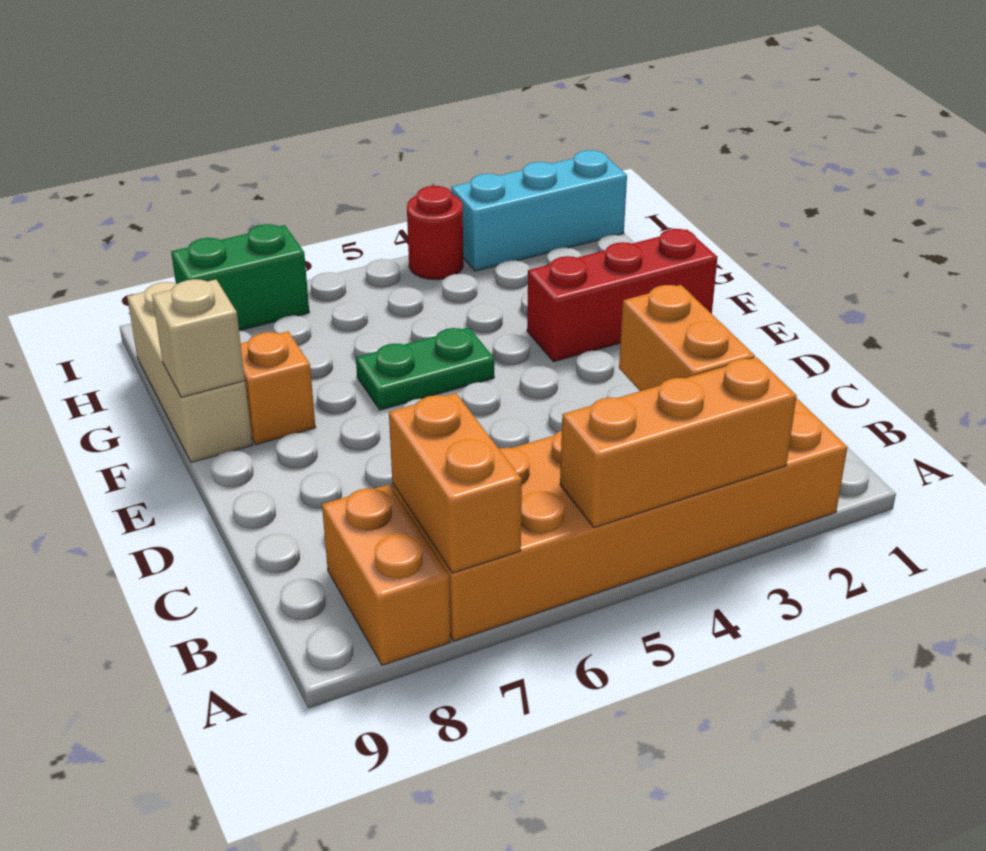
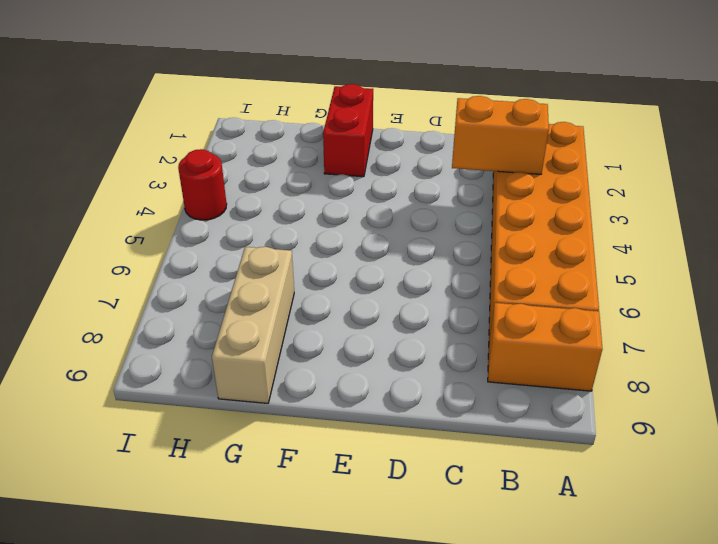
red brick F1:F2 level 1 -> red brick F1:F3 level 1
tan brick G7:G9 level 1 -> tan brick F9:H9 level 1
none -> green plate F5:F6 level 1
none -> orange brick F8 level 1
none -> cyan brick I1:I3 level 1

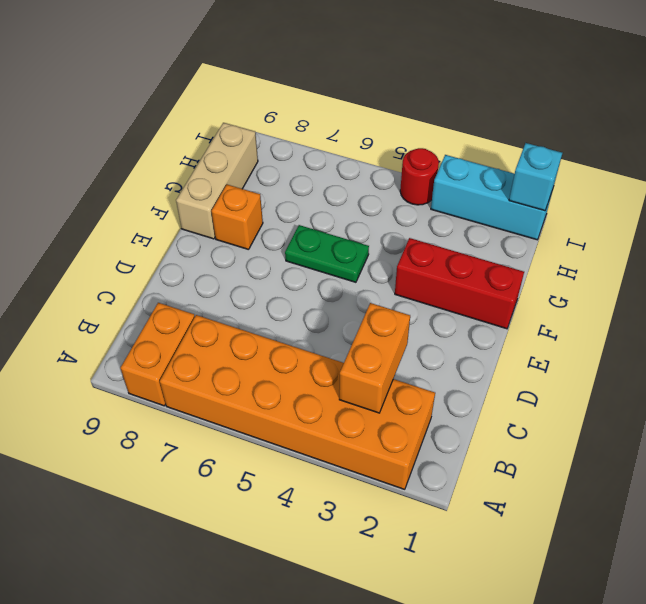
cyan brick I1 level 2 -> none
none -> green brick I7:I8 level 1
none -> orange brick A3:A5 level 2
none -> orange brick A7:B7 level 2

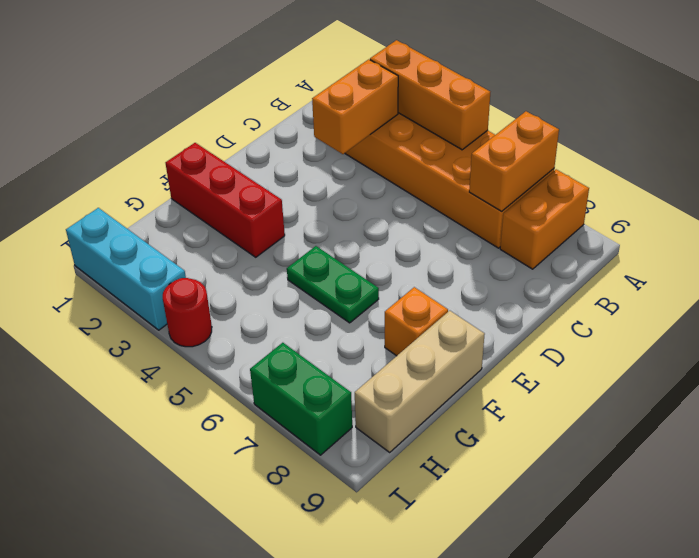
none -> tan brick F9 level 2

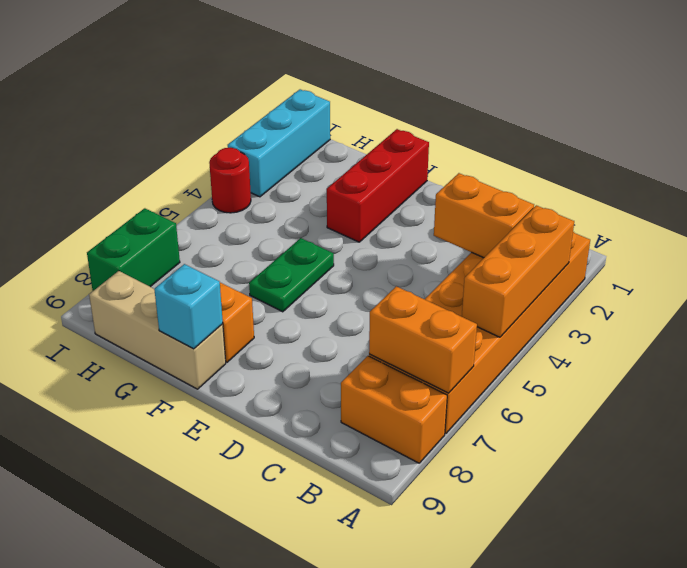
cyan brick F9 level 2 -> tan brick F9 level 2

